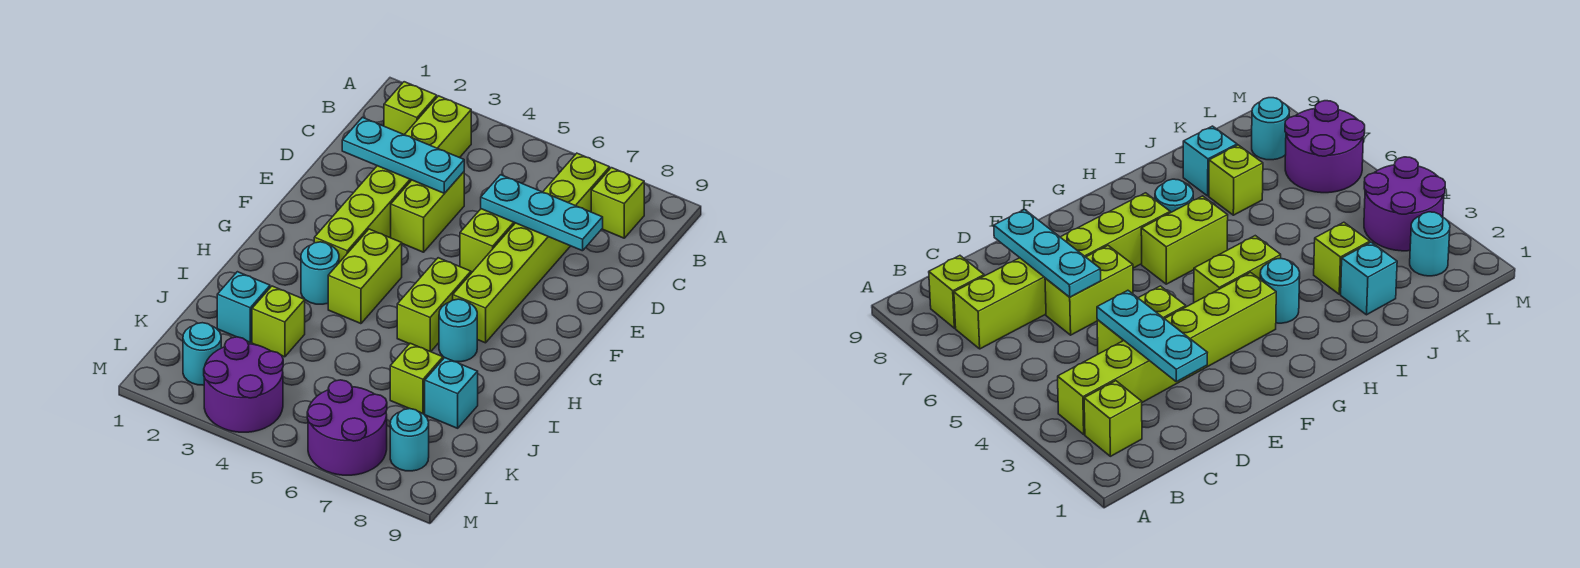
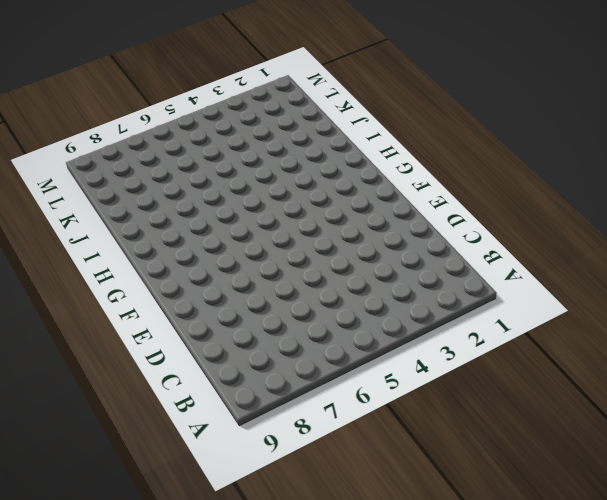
none -> lime brick B2 level 1
none -> lime brick B3:G3 level 1
none -> lime brick B7:G7 level 1

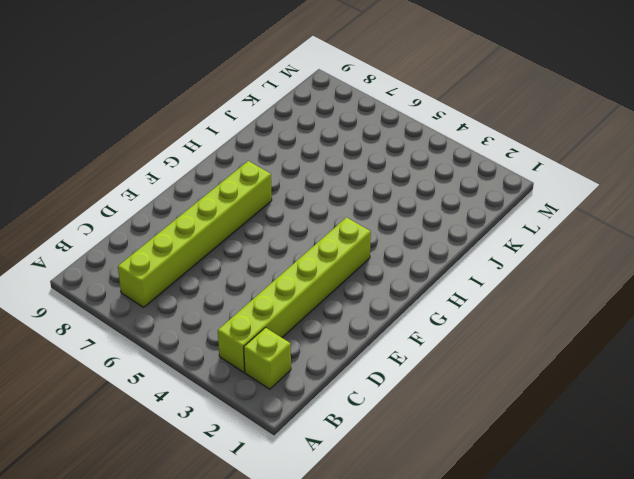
none -> lime brick B8 level 1
none -> lime brick D4:E4 level 1
none -> lime brick D6:E6 level 1

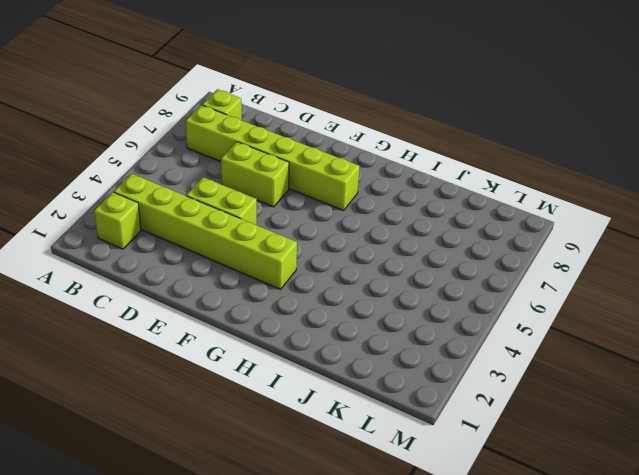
none -> lime brick G4:H4 level 1
none -> lime brick G6:H6 level 1
none -> cyan round brick H3 level 1

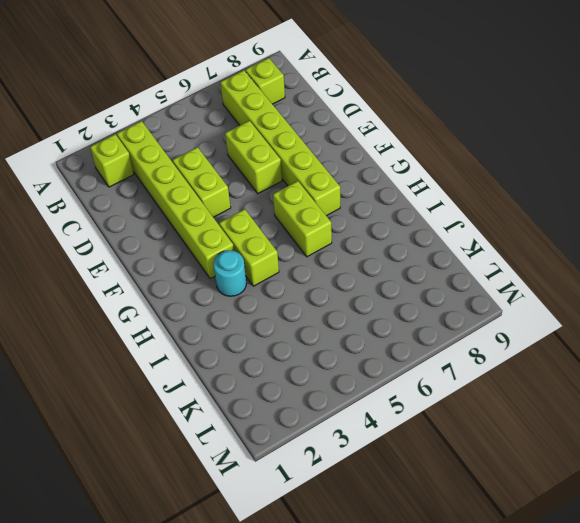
none -> cyan round brick H7 level 1
none -> cyan brick J2 level 1
none -> lime brick J3 level 1

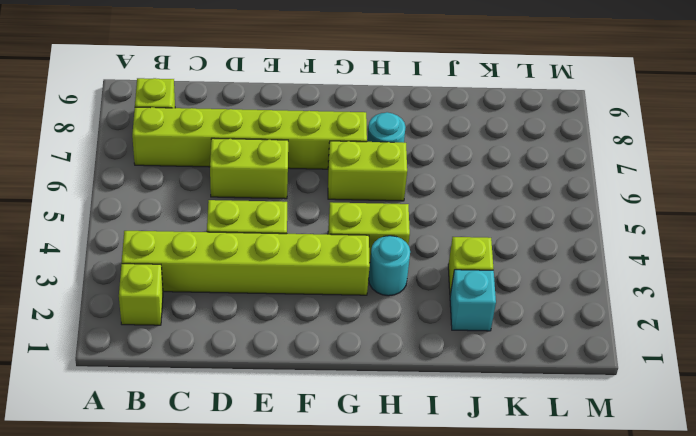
none -> lime brick J7 level 1
none -> cyan brick J8 level 1
none -> cyan round brick L2 level 1

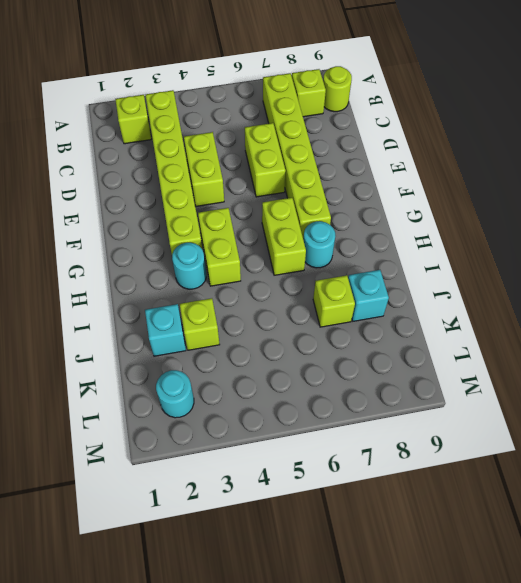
lime round brick B9 level 1 -> none
none -> purple round brick L3:M4 level 1
none -> purple round brick L6:M7 level 1
none -> cyan round brick L8 level 1

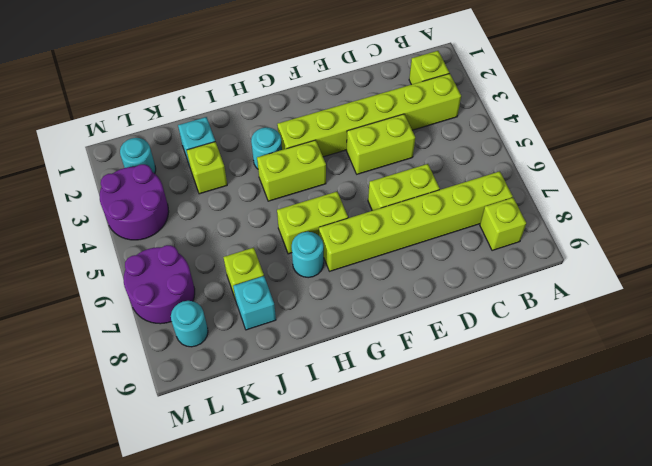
none -> cyan plate D2:D4 level 2
none -> cyan plate D6:D8 level 2

